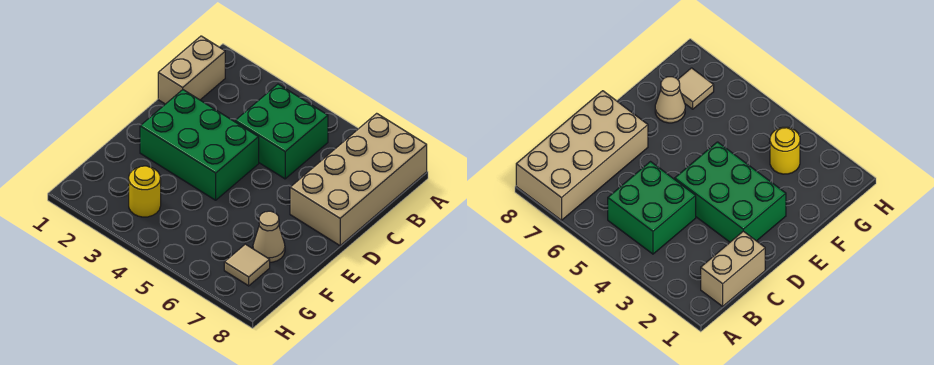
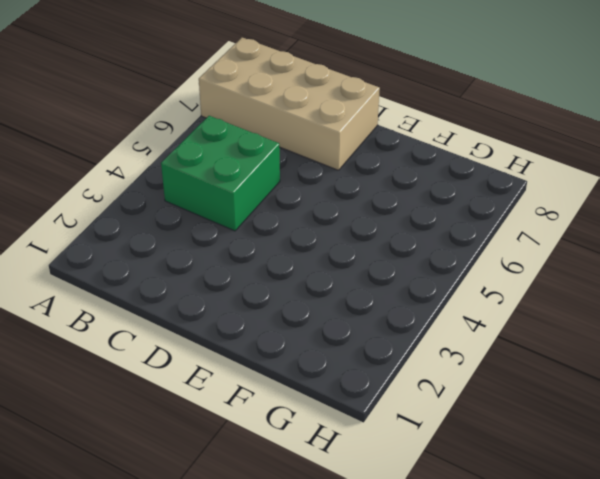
none -> tan brick B1:C1 level 1
none -> green brick D2:E4 level 1

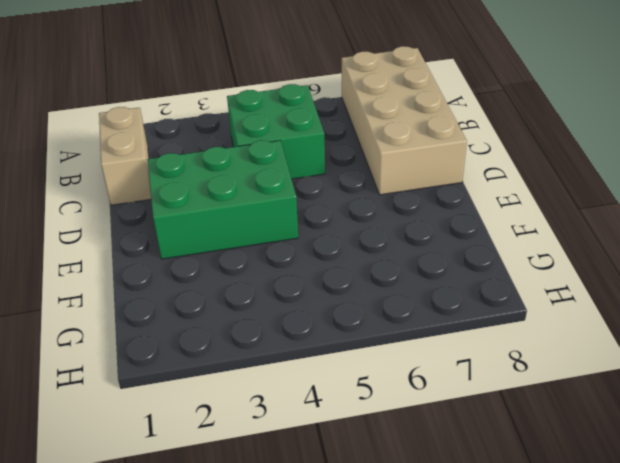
none -> tan cone F7 level 1
none -> yellow round brick G3 level 1

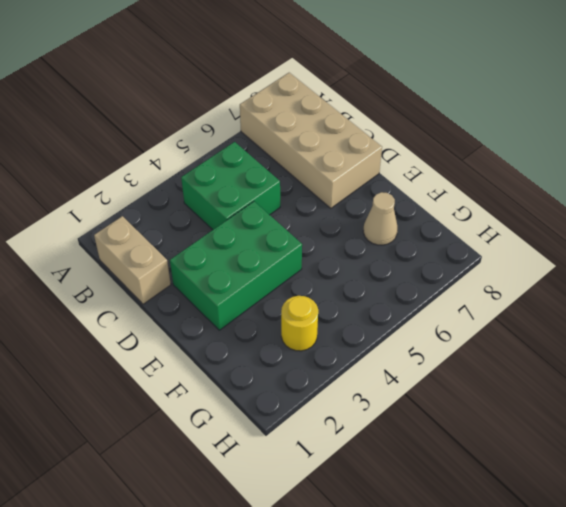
none -> tan tile G7 level 1

